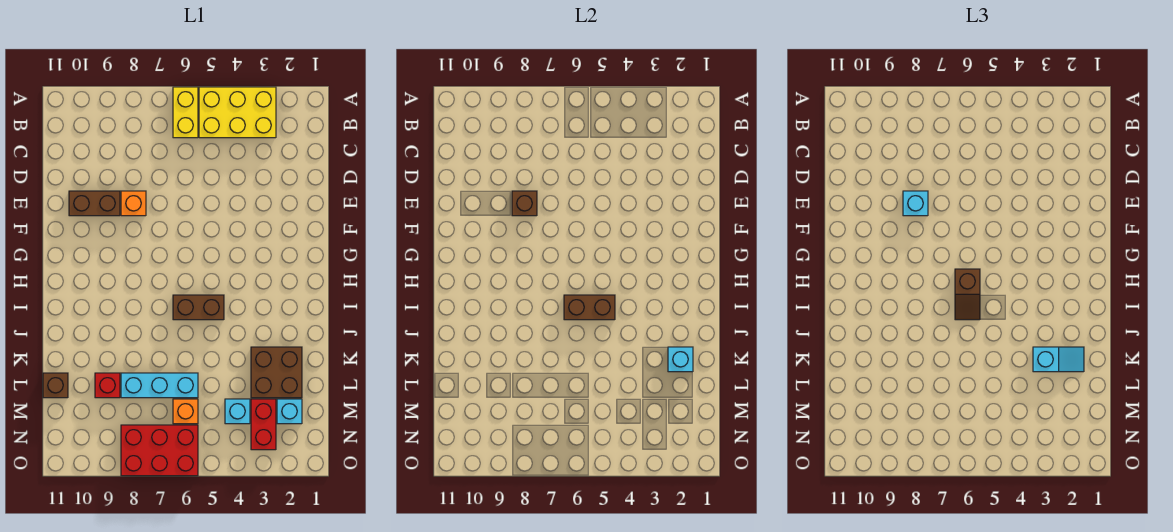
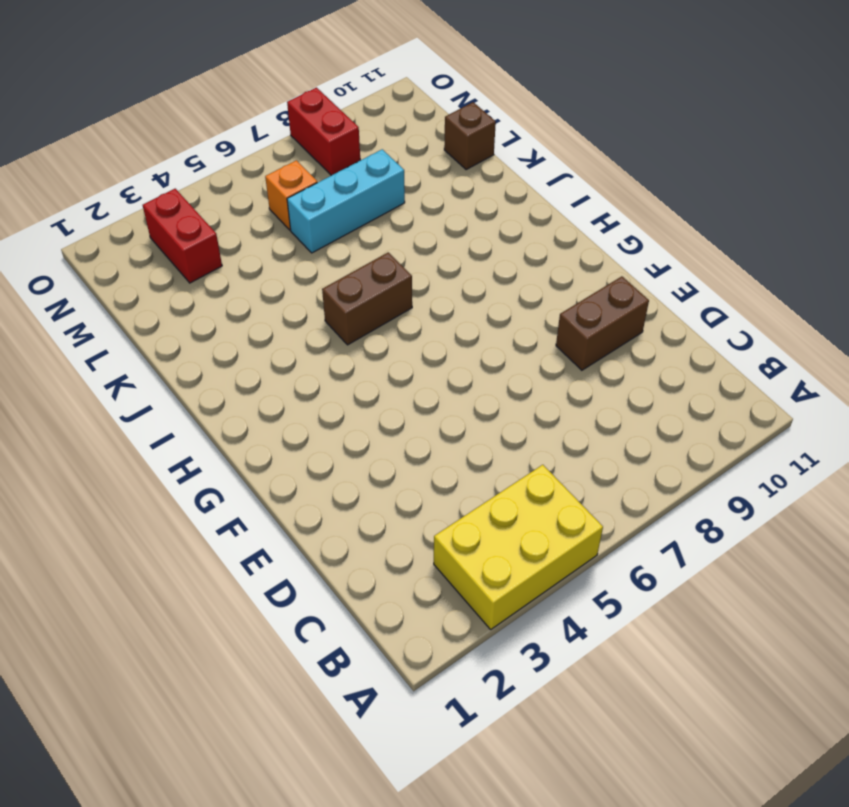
red brick N8:O8 level 1 -> red brick N6:O8 level 1
none -> yellow brick A6:B6 level 1
none -> orange brick E8 level 1
none -> brown brick K2:L3 level 1

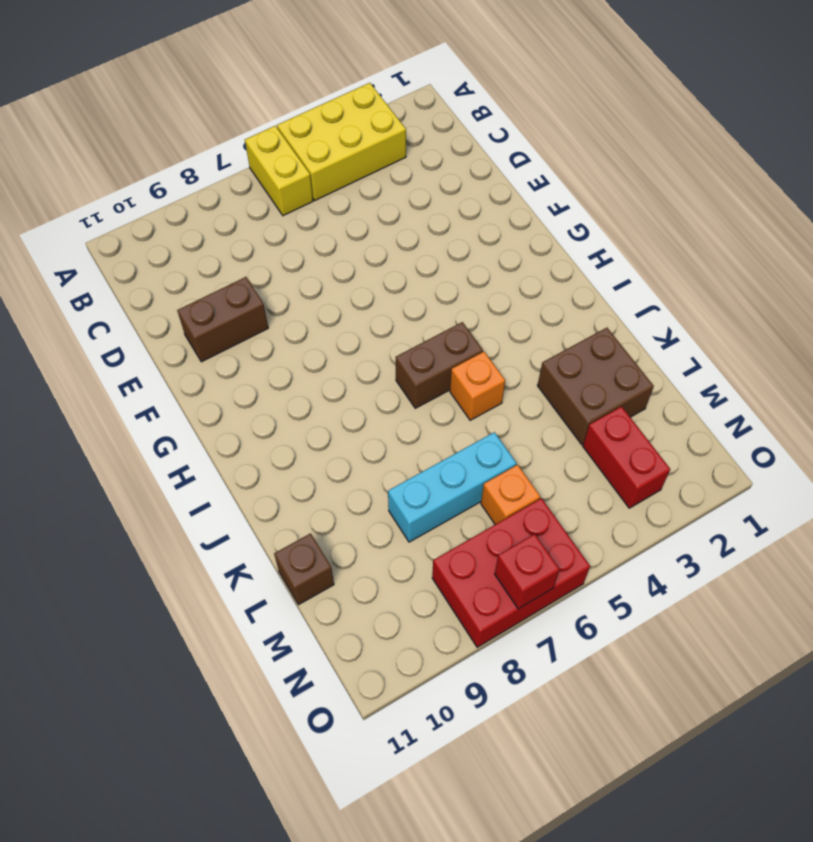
orange brick J5 level 1 -> orange brick E8 level 1
red brick O7 level 2 -> red brick L9 level 1
none -> cyan brick M2 level 1
none -> cyan brick M4 level 1
none -> brown brick E8 level 2

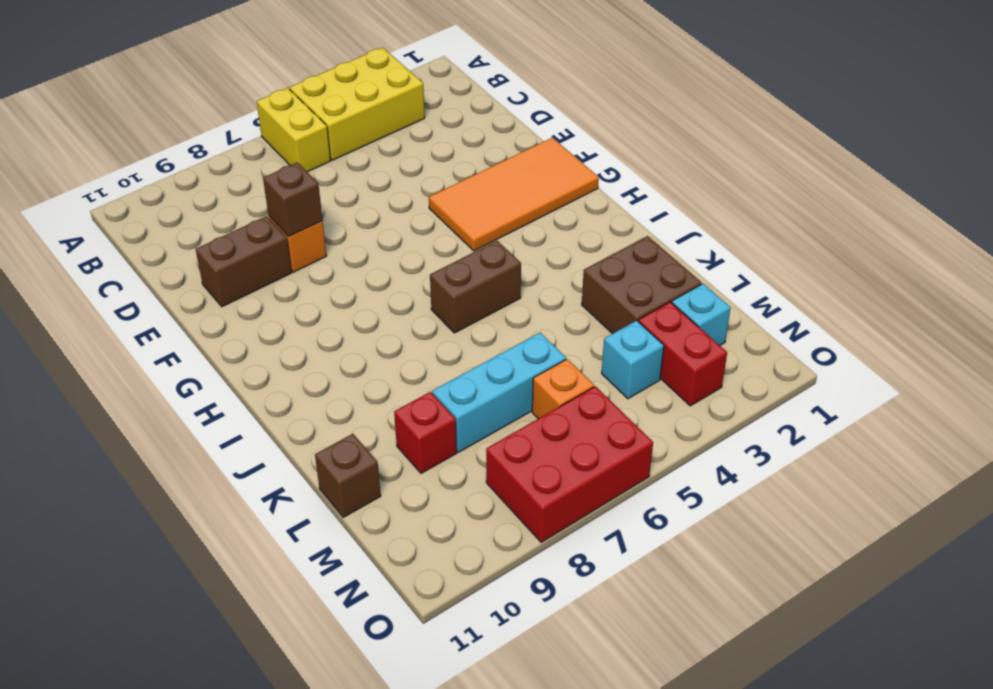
orange tile F1:G4 level 1 -> none
none -> brown brick I5:I6 level 2
none -> cyan brick K2 level 2
none -> cyan brick E8 level 3

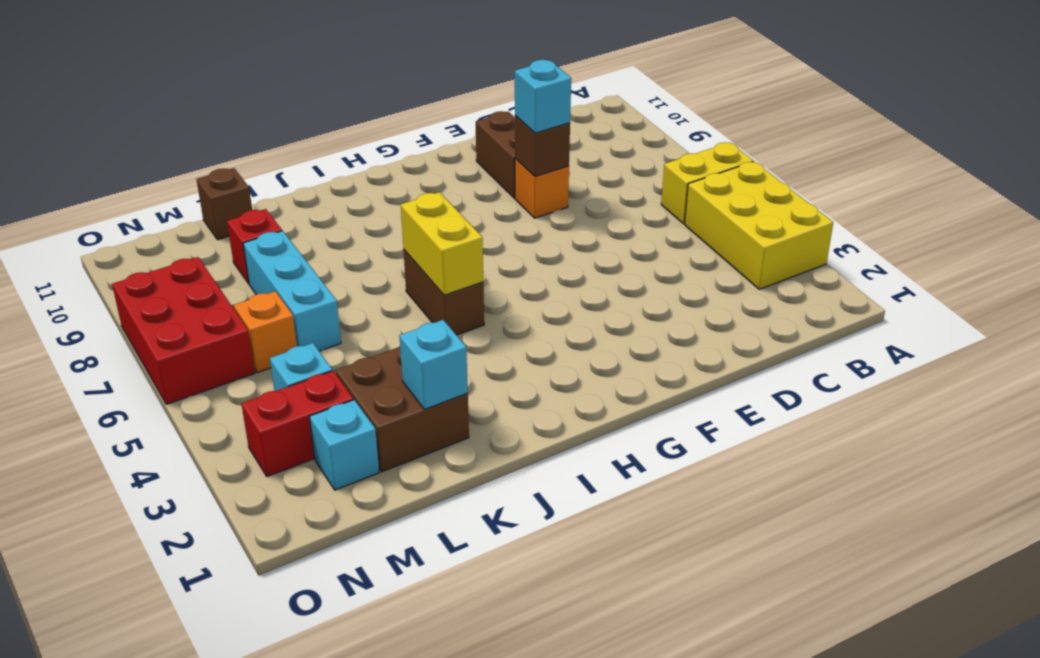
yellow brick I5:I6 level 2 -> brown brick I5:I6 level 2
none -> brown slope H6:I6 level 3 top H
none -> cyan slope K2:K3 level 3 top 3

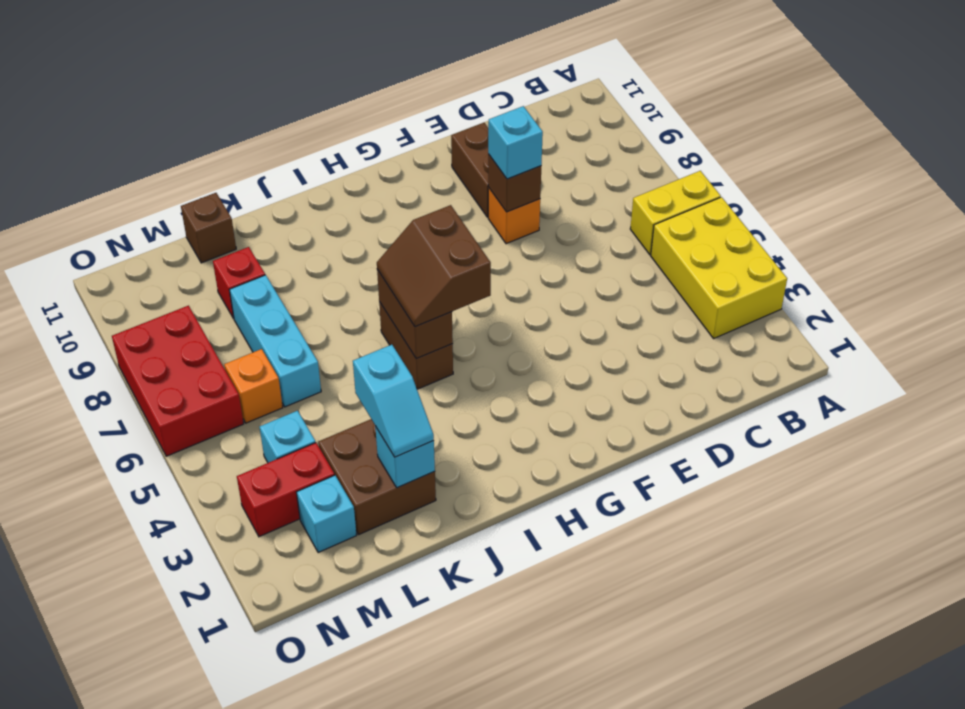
brown slope H5:I6 level 3 top H -> brown slope H6:I6 level 3 top H

